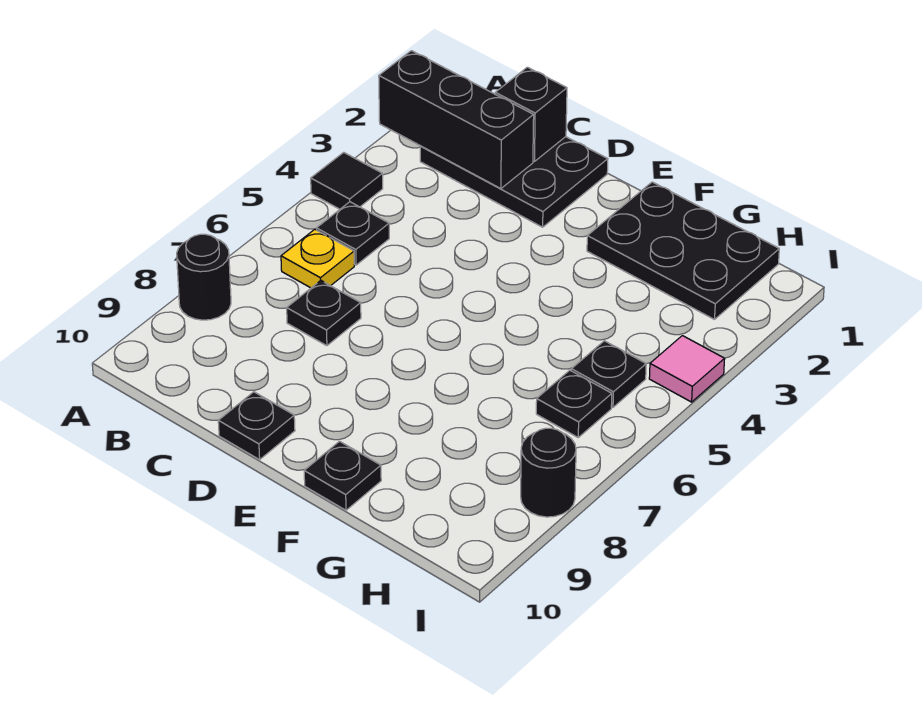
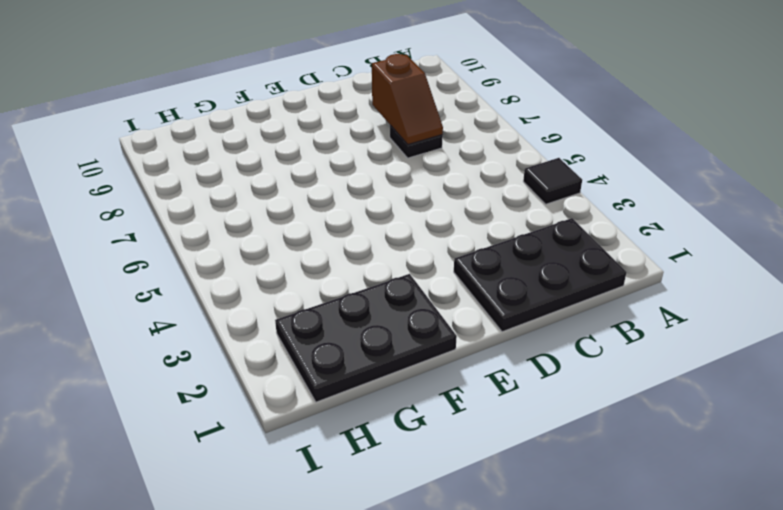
brown slope C7:C8 level 2 top 8 -> none
none -> black round brick A8 level 1
none -> black plate B5 level 1
none -> yellow plate B6 level 1

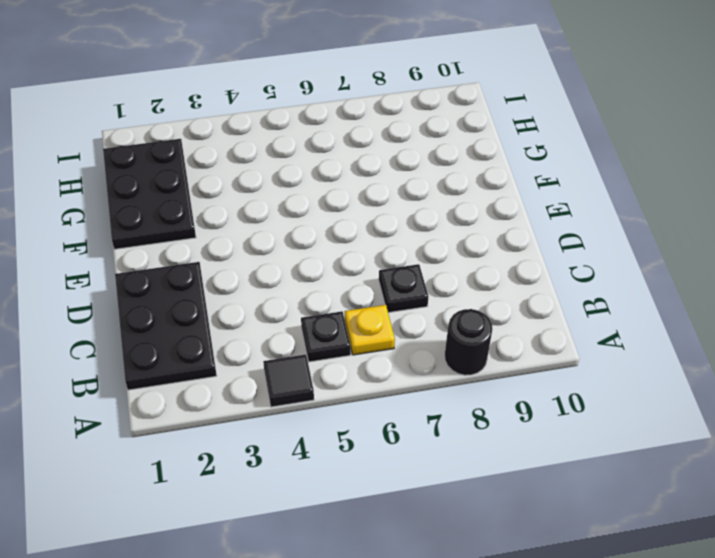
none -> black plate D10 level 1
none -> black plate F10 level 1
none -> black plate H5 level 1

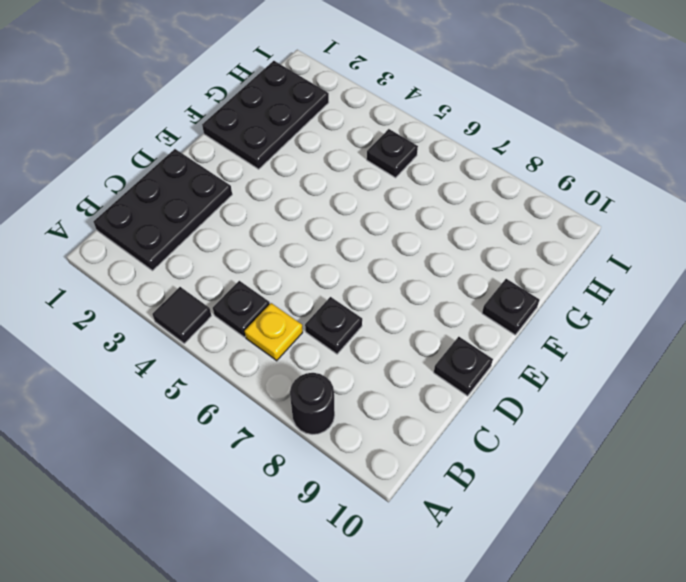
none -> black plate H6 level 1
none -> pink tile I4 level 1
none -> black round brick I8 level 1

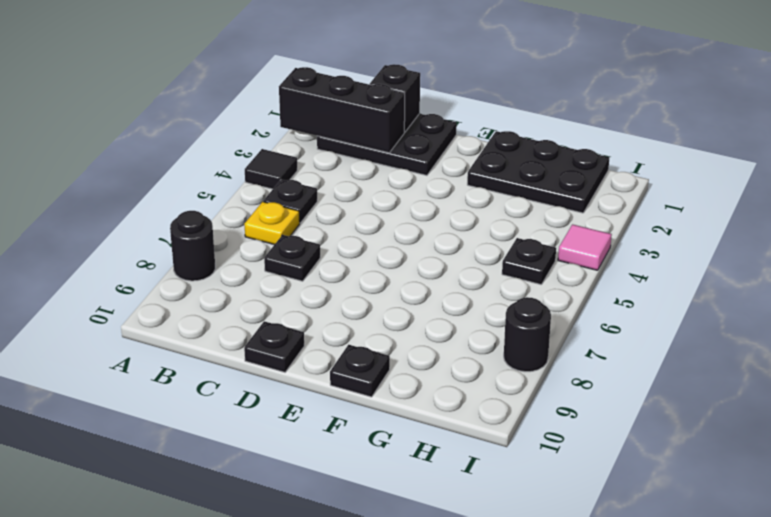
none -> black plate H6 level 1

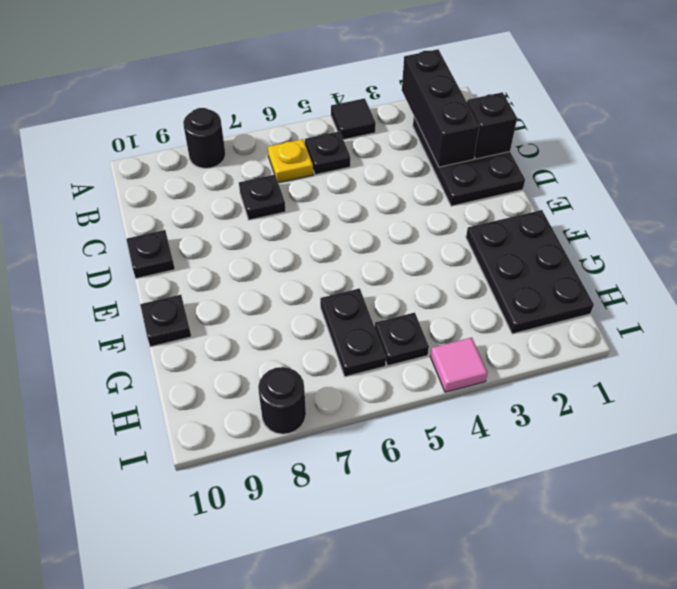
black plate G6:H6 level 1 -> black plate H6 level 1

